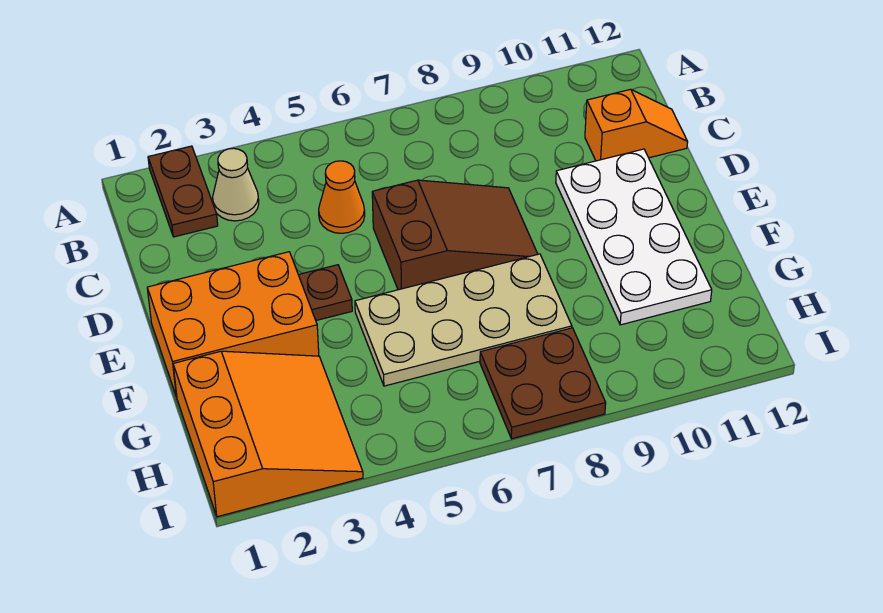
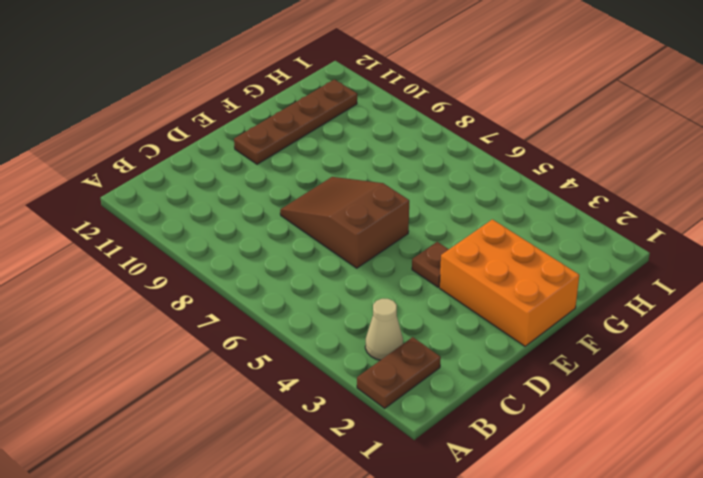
brown plate E11:H11 level 1 -> white plate D10:G11 level 1
none -> orange cone C5 level 1
none -> orange slope C11:C12 level 1 top 11

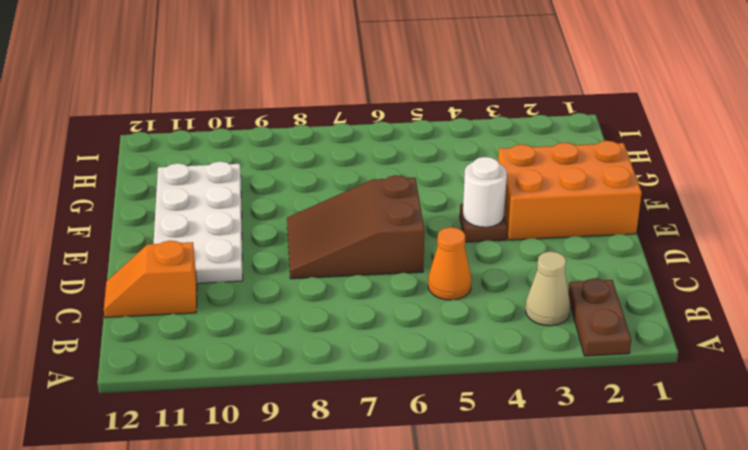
white round brick E4 level 2 -> none
none -> tan plate F5:G8 level 1
none -> orange slope G1:I3 level 1 top 1

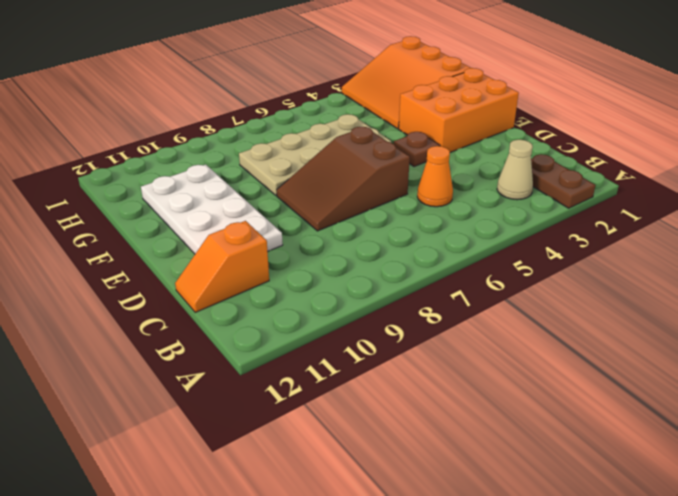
none -> brown plate H7:I8 level 1

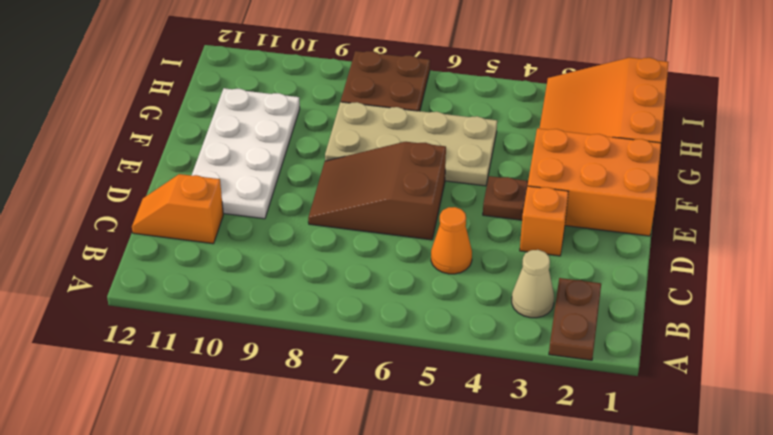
orange brick D3 level 1 -> none

